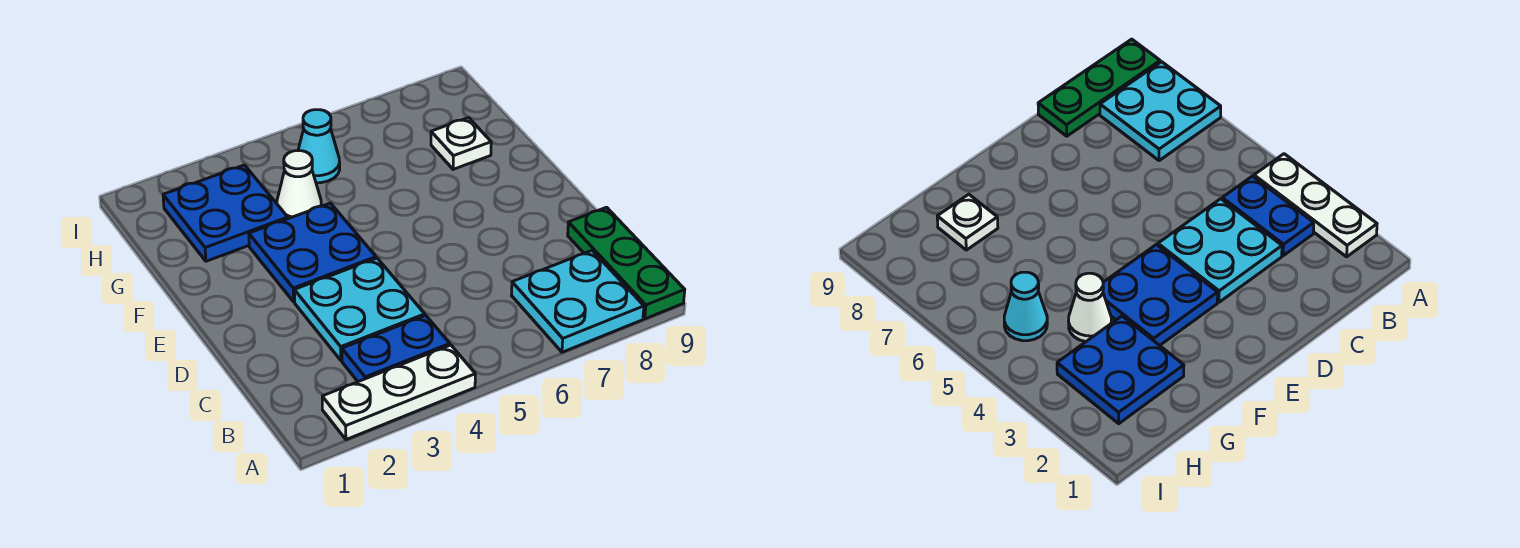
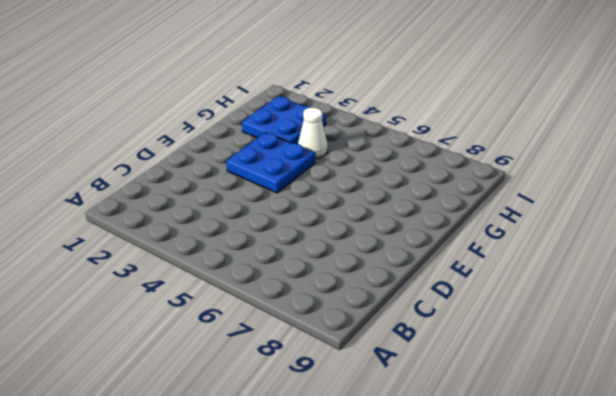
none -> white plate A2:A4 level 1
none -> cyan plate A7:B8 level 1

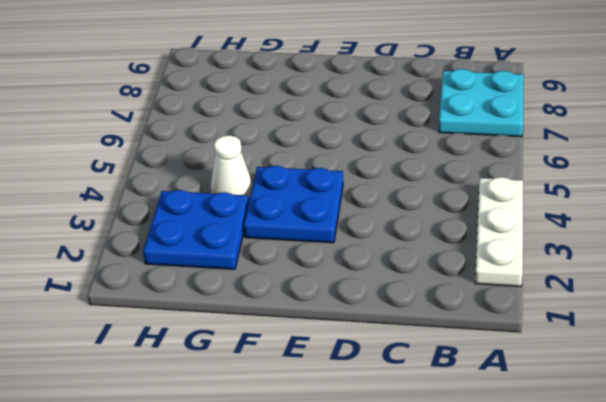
none -> green plate A9:C9 level 1
none -> blue plate B3:B4 level 1

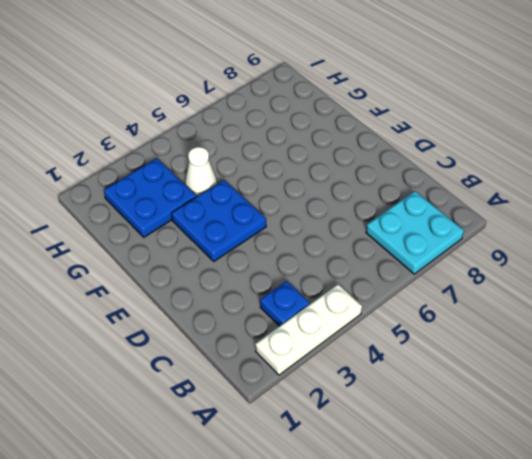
blue plate B3 level 1 -> blue plate B3:B4 level 1
none -> green plate A9:C9 level 1
none -> cyan plate C3:D4 level 1

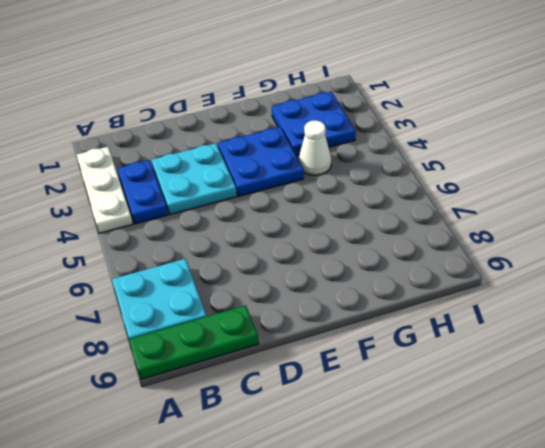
none -> white plate G8 level 1
none -> cyan cone H5 level 1

